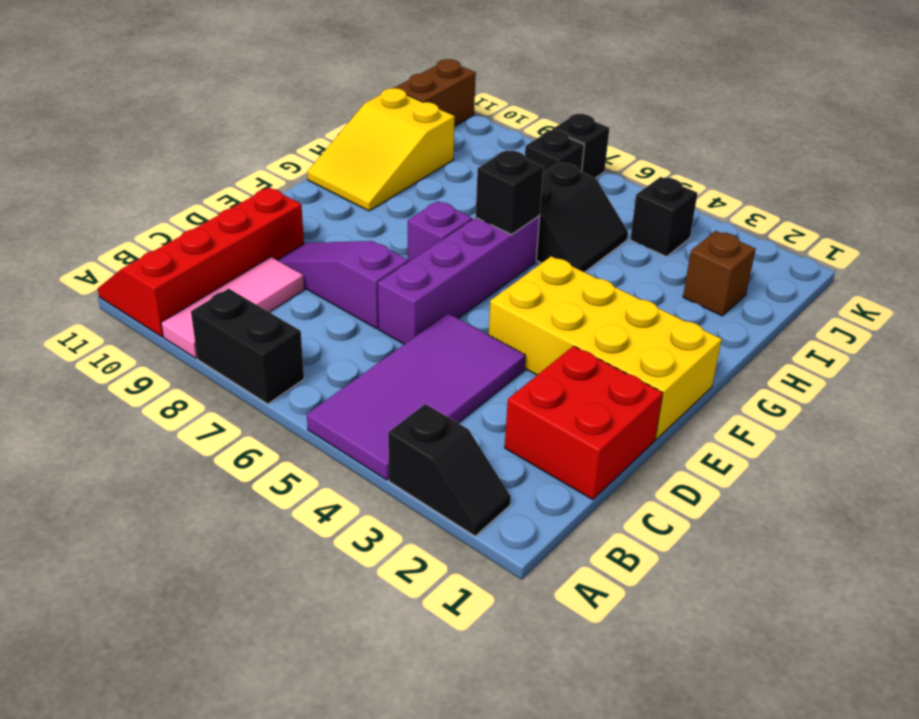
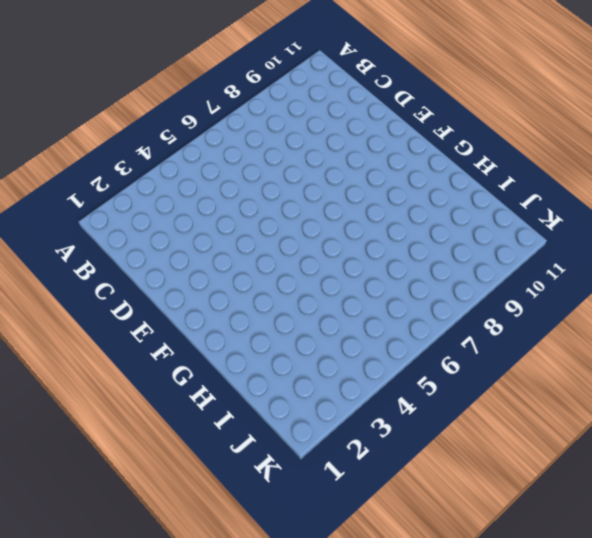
none -> black slope A2:A3 level 1 top 3
none -> purple tile A4:D5 level 1
none -> black brick A7:A8 level 1

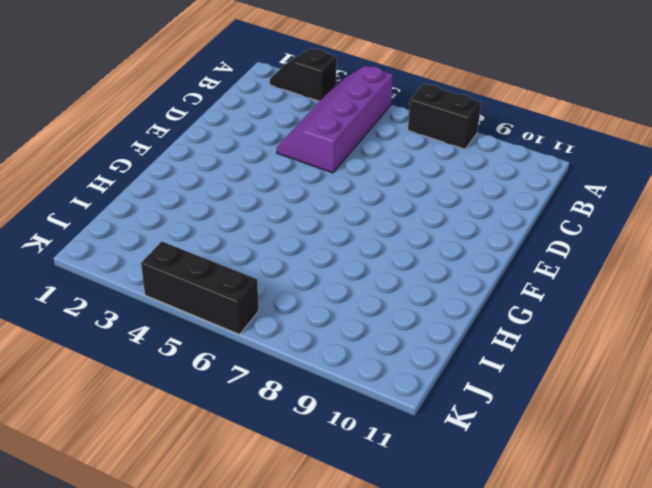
purple slope A4:D5 level 1 top 5 -> purple tile A4:D5 level 1
black brick K4:K6 level 1 -> none
none -> pink tile A9:C9 level 1
none -> red slope A10:D11 level 1 top 10
none -> red brick C1:D2 level 1

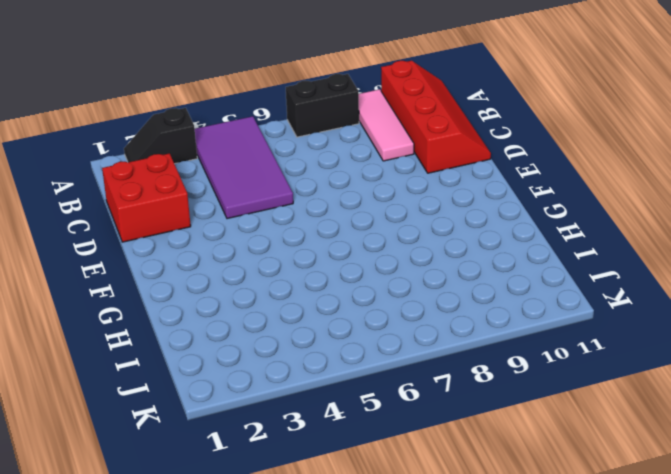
none -> purple brick D6:G6 level 1
none -> purple slope D7:D9 level 1 top 7
none -> yellow brick E1:F4 level 1

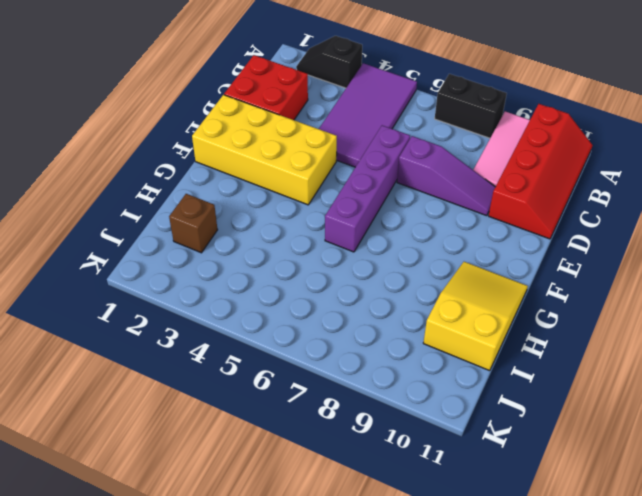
none -> purple brick F7 level 1
none -> black slope H5:I6 level 1 top 6
none -> black brick J4 level 1

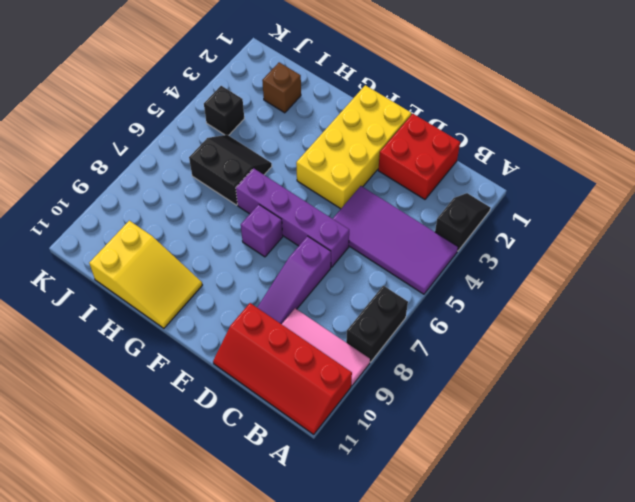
none -> black brick J7 level 1
none -> brown brick J11:K11 level 1
none -> black brick K7 level 1

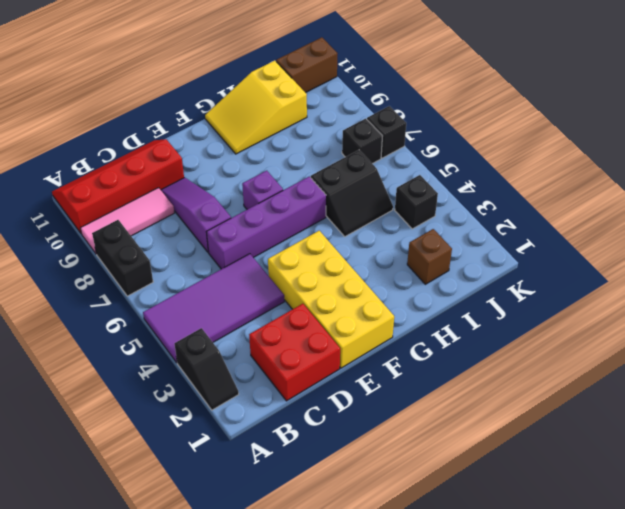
none -> black brick G6 level 2

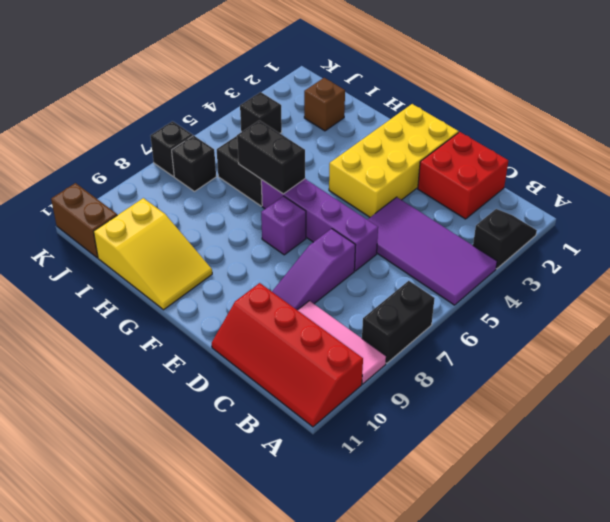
black brick G6:H6 level 2 -> black brick G6 level 2

